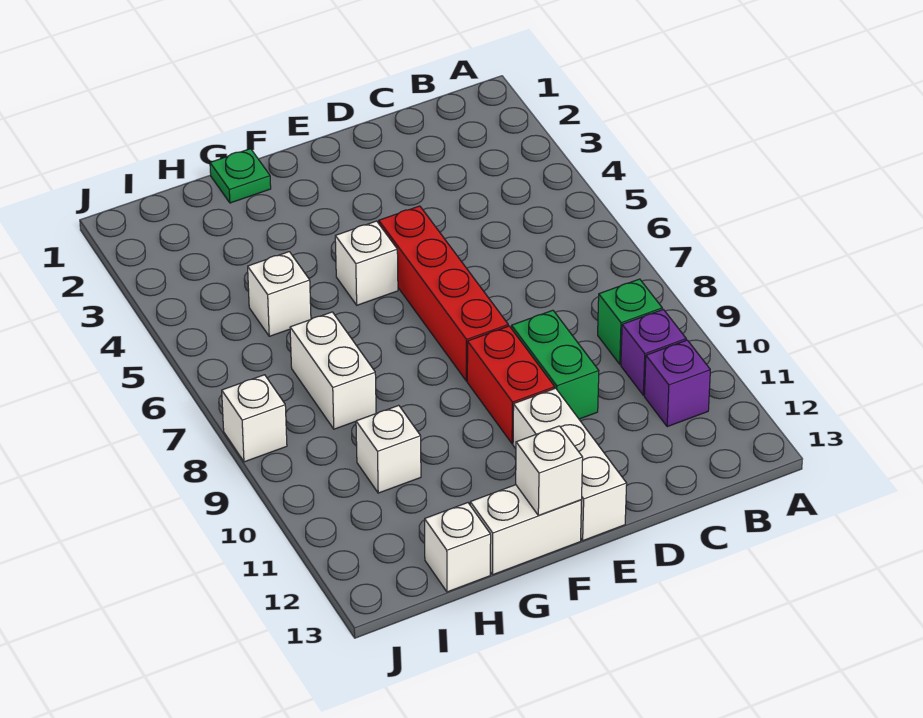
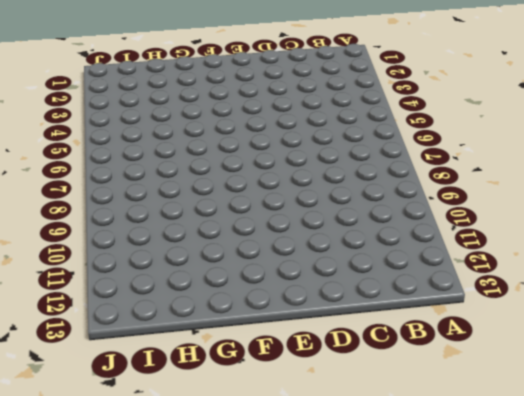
none -> green brick B9 level 1
none -> purple brick B10 level 1
none -> purple brick B11 level 1

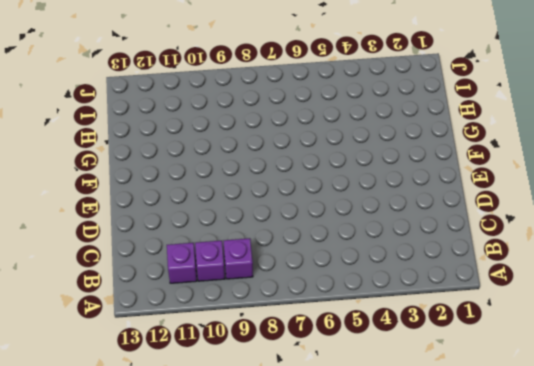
purple brick B9 level 1 -> green brick B9 level 1
none -> green brick D9:D10 level 1
none -> red brick E5:E8 level 1
none -> red brick E9:E10 level 1

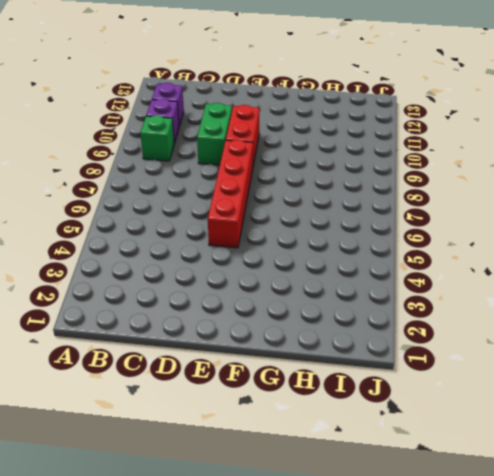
none -> white brick E11:E13 level 1
none -> white brick F5 level 1
none -> white brick F13:G13 level 1

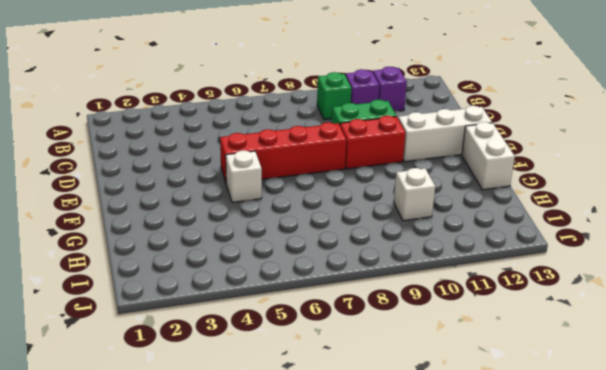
none -> green plate G1 level 1
none -> white brick H5 level 1
none -> white brick H7:H8 level 1

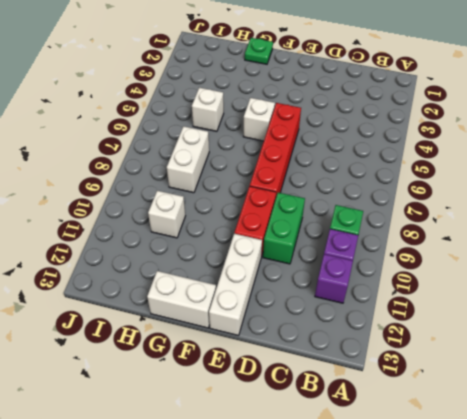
none -> white brick H13 level 1
none -> white brick J8 level 1
none -> white brick F13 level 2

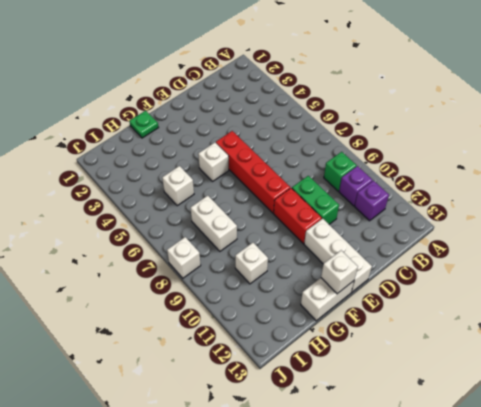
none -> white brick H13 level 1

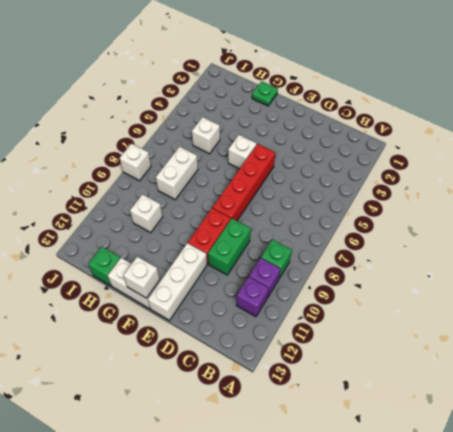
green brick H13 level 1 -> white brick H13 level 1

